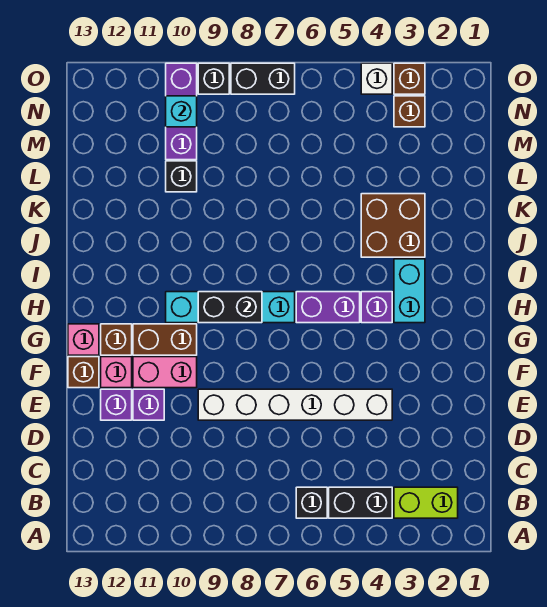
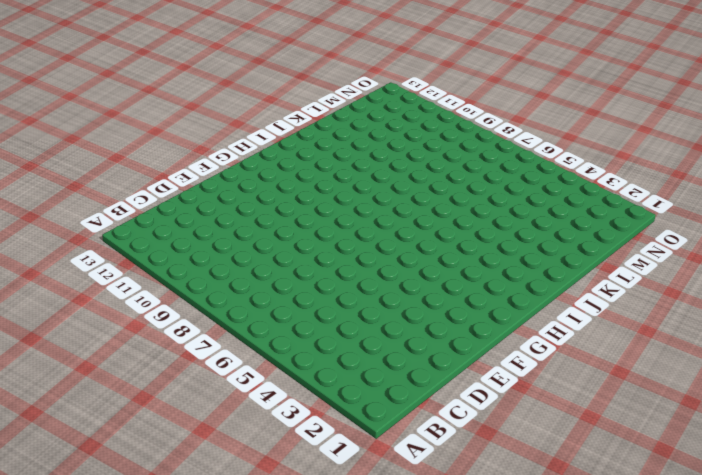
none -> lime brick B2:B3 level 1
none -> black brick B4:B5 level 1
none -> black brick B6 level 1

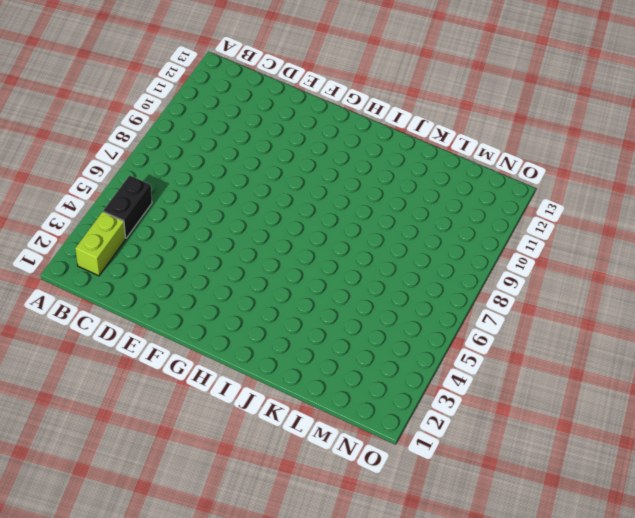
none -> black brick B6 level 1
none -> white brick E4:E9 level 1
none -> purple brick E11 level 1

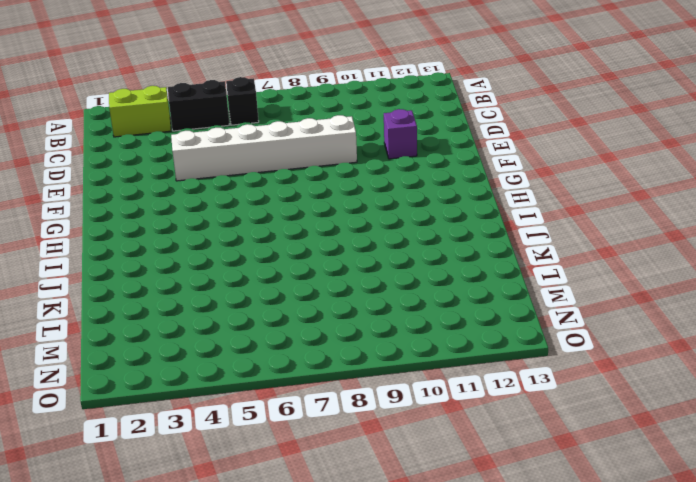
none -> purple brick E12 level 1
none -> pink brick F10:F11 level 1
none -> pink brick F12 level 1

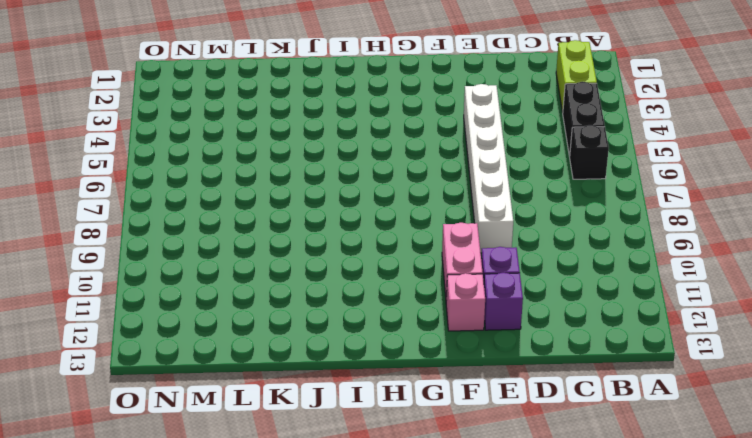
none -> brown brick F13 level 1
none -> brown brick G10:G11 level 1
none -> brown brick G12 level 1

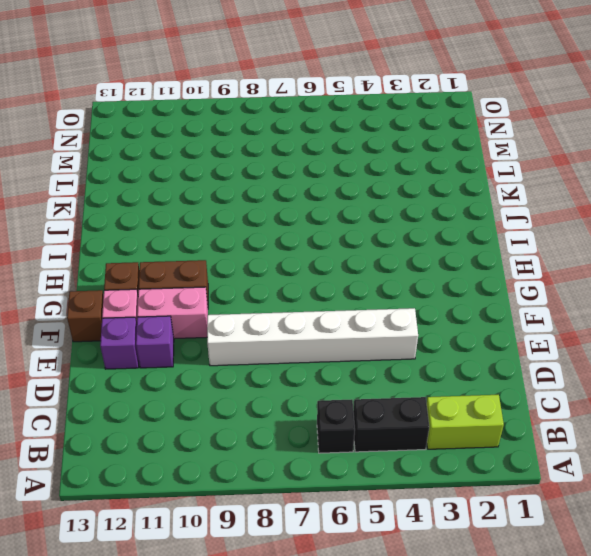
none -> pink brick G13 level 1
none -> cyan brick H3:I3 level 1
none -> purple brick H4 level 1

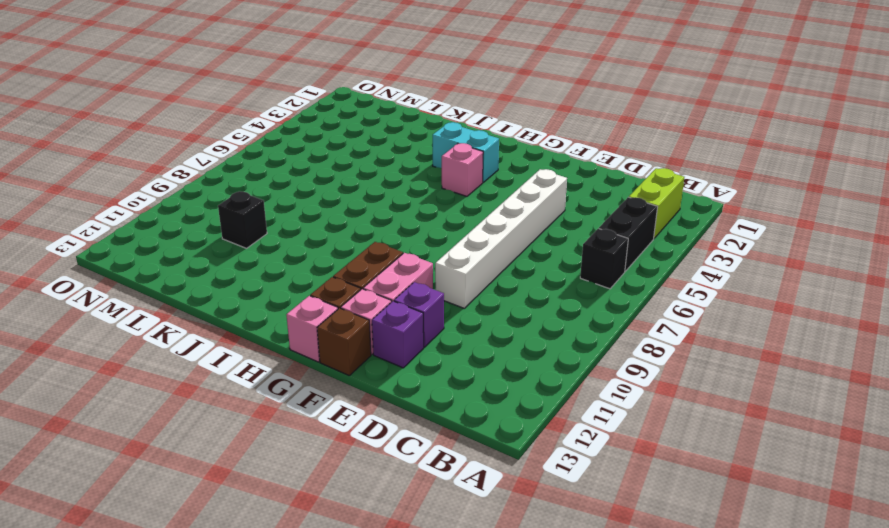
pink brick H4 level 1 -> purple brick H4 level 1
none -> purple brick H5:H6 level 1
none -> cyan brick H7:H10 level 1
none -> brown brick J3:K4 level 1

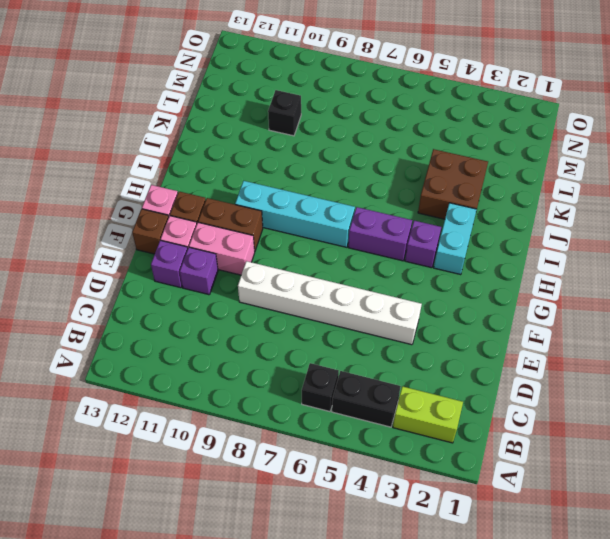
none -> purple brick M10:O10 level 1
none -> brown brick N3 level 1
none -> brown brick O3 level 1

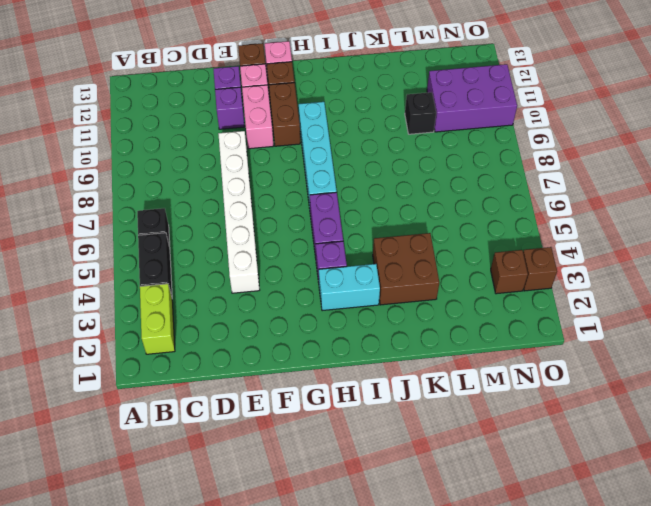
purple brick M10:O11 level 1 -> purple brick M10:O10 level 1
none -> white brick O4 level 1
none -> black brick O7:O8 level 1
none -> black brick O9 level 1

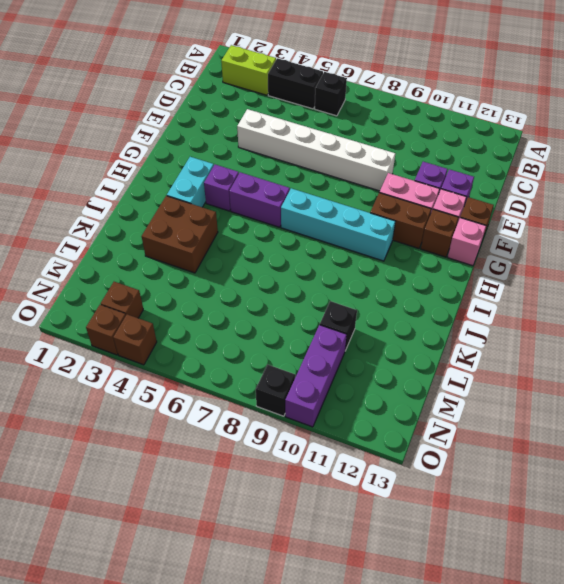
brown brick O4 level 1 -> white brick O4 level 1
none -> black brick O7:O8 level 1
none -> black brick H8:H9 level 2
none -> cyan brick N10 level 2

